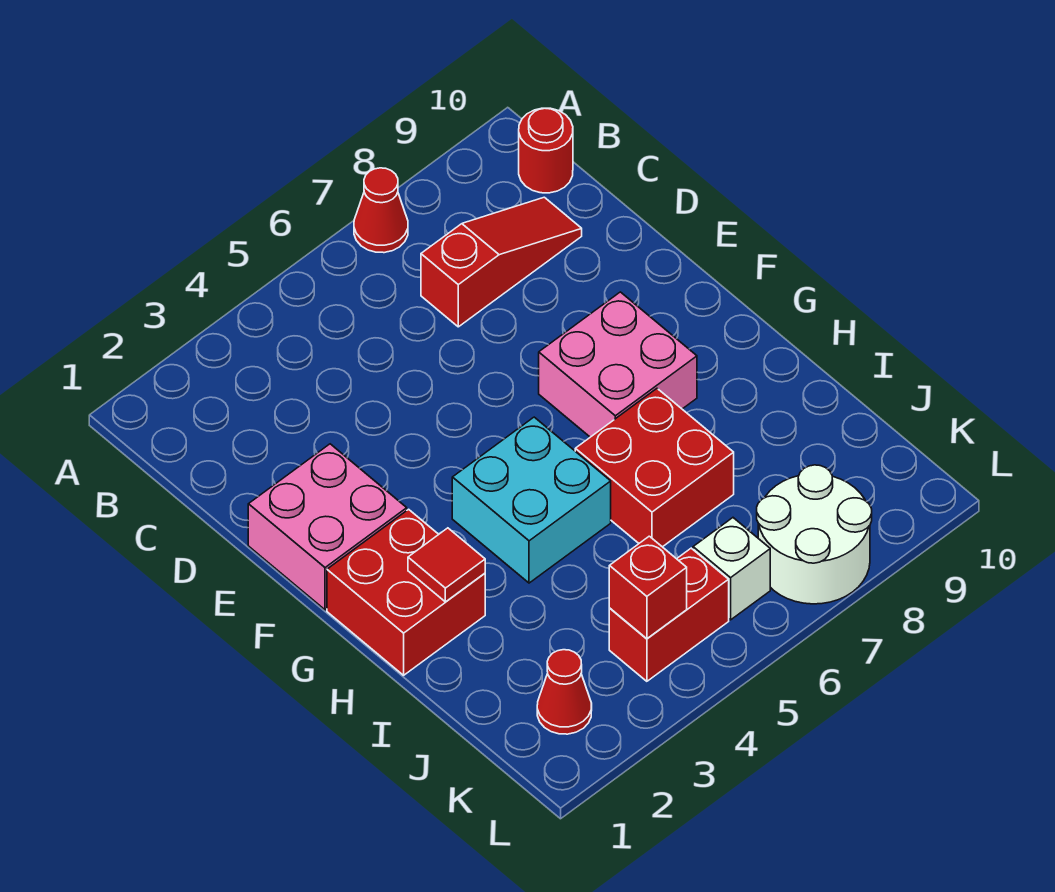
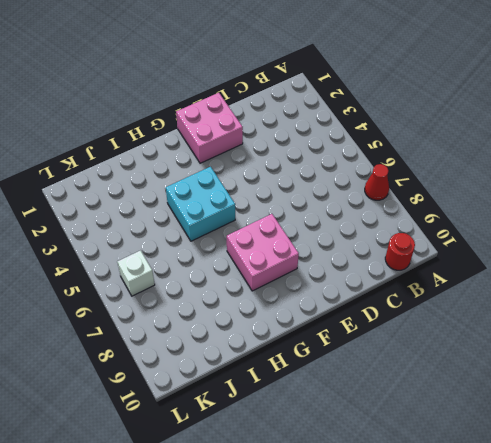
none -> red slope C7:C9 level 1 top 7
none -> red brick G1:H2 level 1
none -> red brick H6:I7 level 1

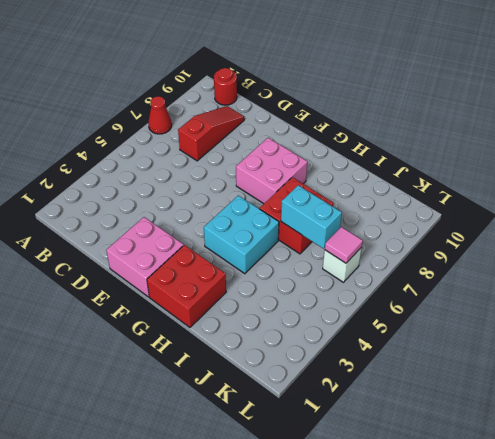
cyan brick I6:J6 level 2 -> none
pink tile K6 level 2 -> none
none -> red cone K2 level 1
none -> red brick K4:K5 level 1
none -> white round brick K7:L8 level 1

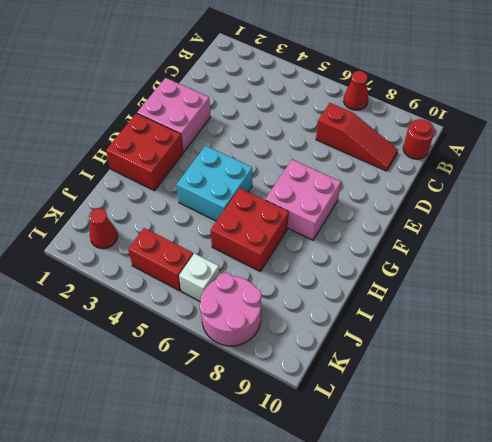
pink round brick K7:L8 level 1 -> white round brick K7:L8 level 1
none -> red tile H2 level 2
none -> red brick K4 level 2

